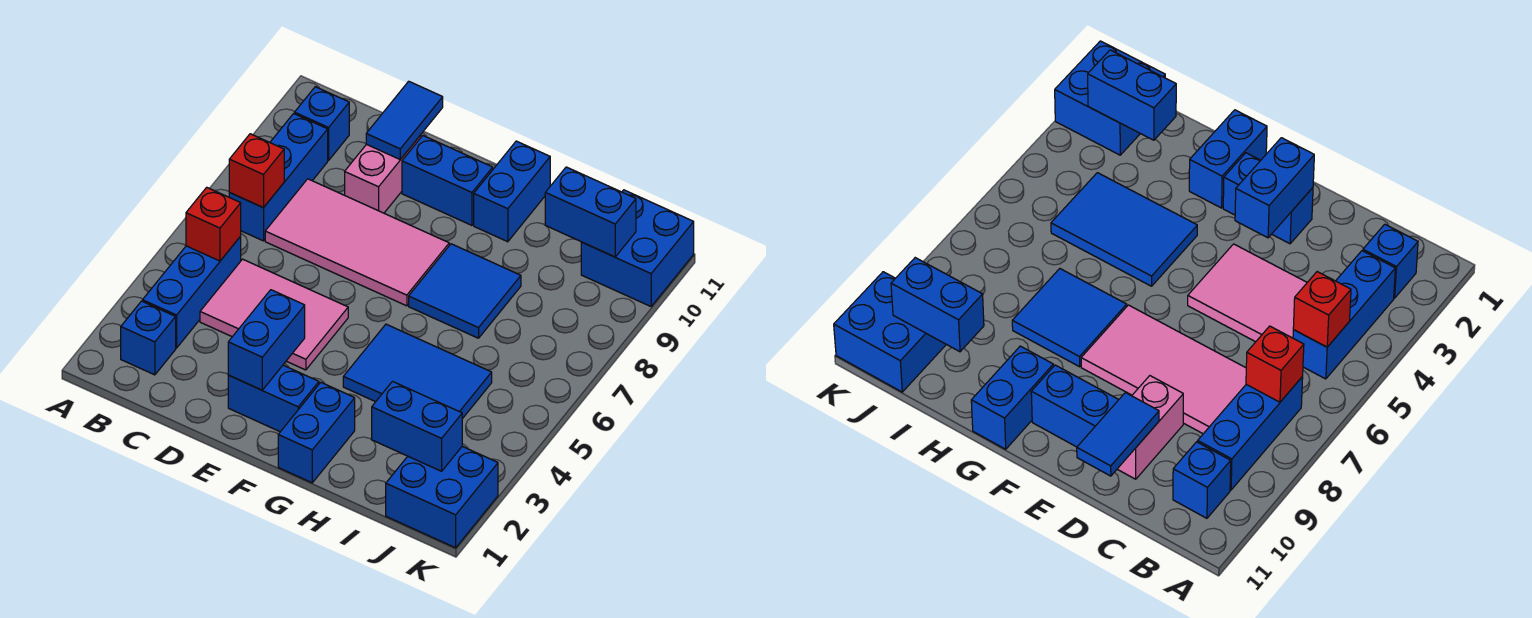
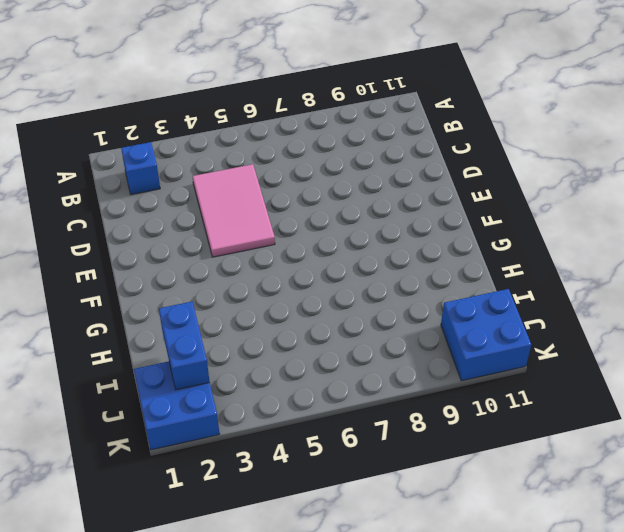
none -> blue brick B3:B5 level 1
none -> blue brick B7:B9 level 1
none -> blue brick B10 level 1

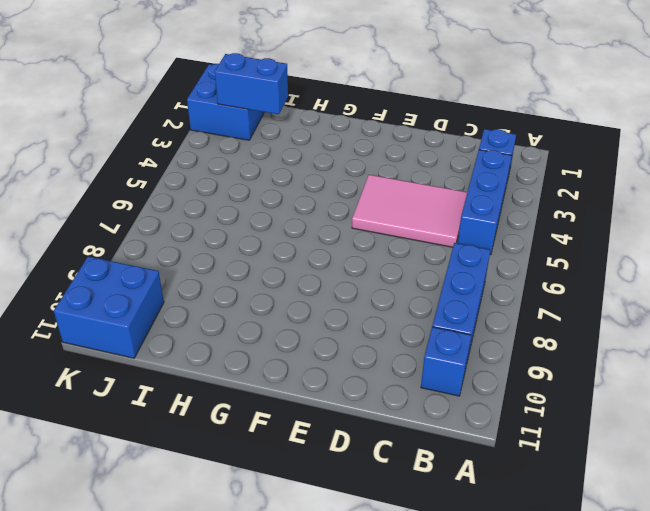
none -> pink tile C7:F8 level 1
none -> pink brick D9:D10 level 1
none -> blue brick E2:F2 level 1

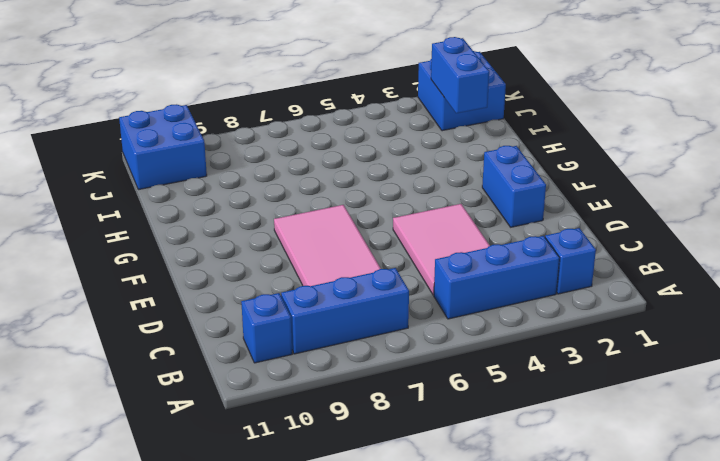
none -> pink brick D9:D10 level 1
none -> blue brick E10:F10 level 1
none -> blue brick G1:G2 level 1

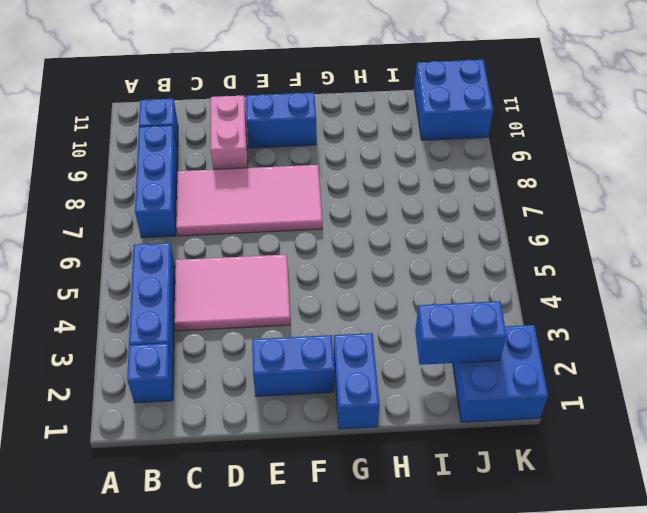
none -> blue tile G4:I5 level 1
none -> blue tile G7:H8 level 1
none -> blue brick G10:G11 level 1

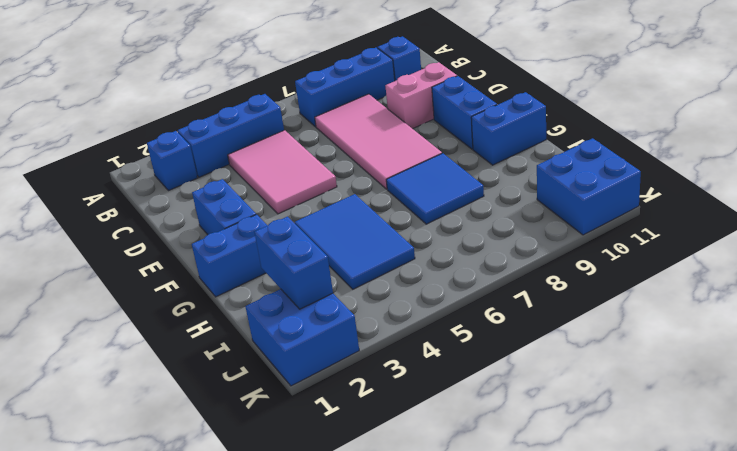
none -> red brick B5 level 2
none -> red brick B7 level 2
none -> blue tile D10:D11 level 2

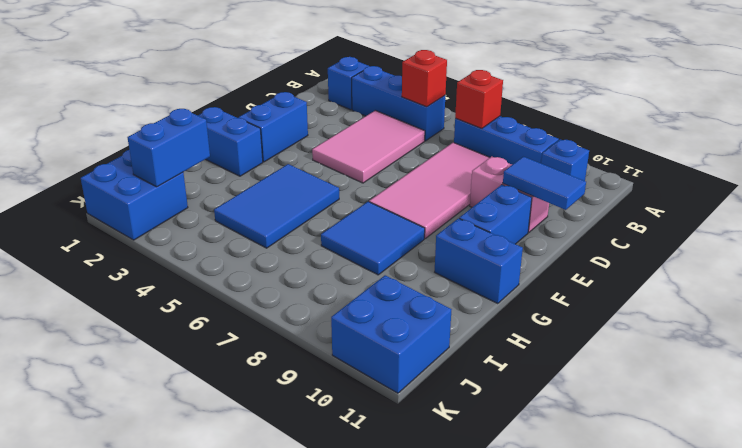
none -> blue brick E2:E3 level 2
none -> blue brick I10:J10 level 2

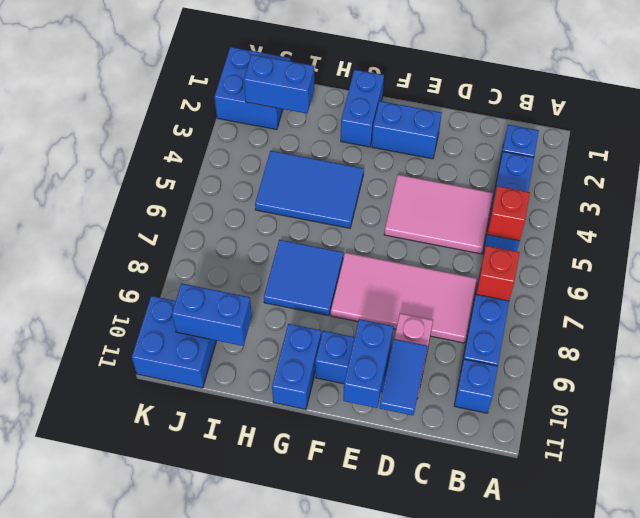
blue brick E10:E11 level 2 -> blue brick E2:E3 level 2

